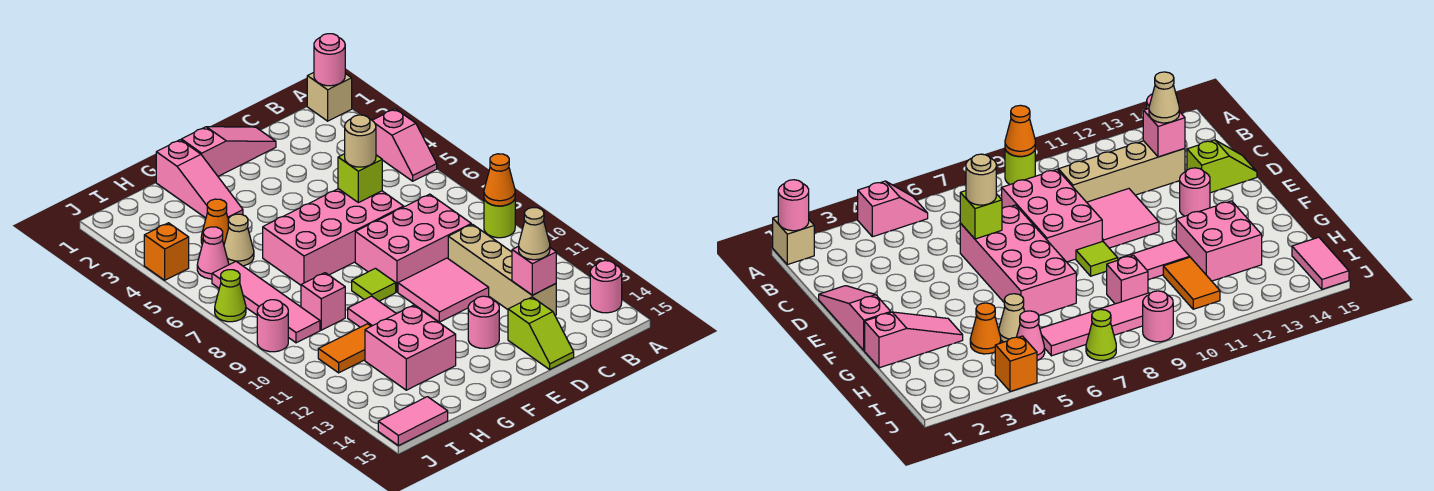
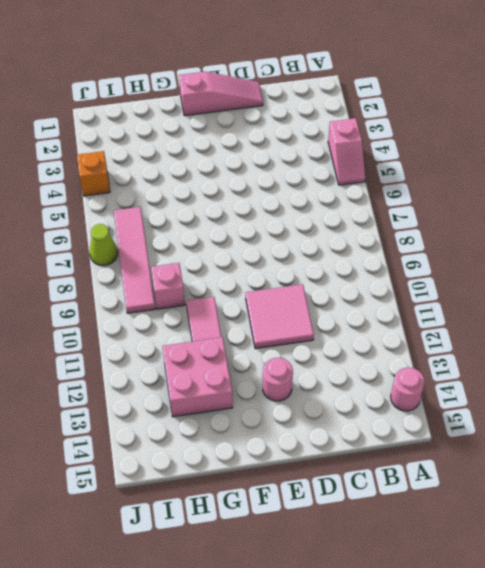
none -> tan brick A1 level 1
none -> lime round brick A9 level 1
none -> pink brick C8:E9 level 1
none -> tan brick C10:C13 level 1

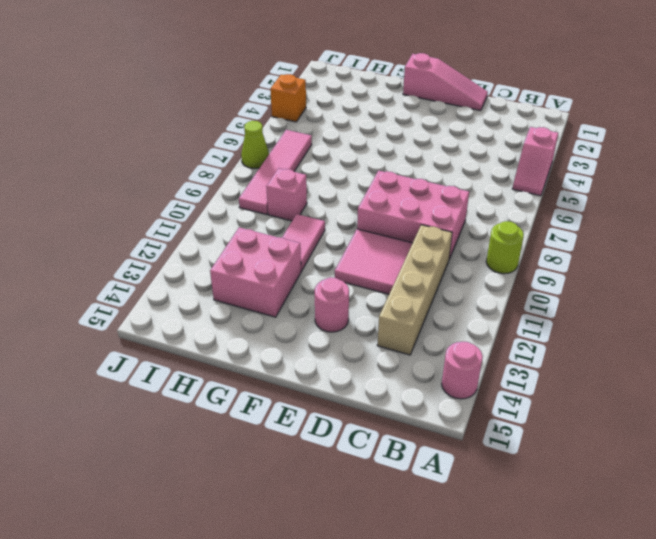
none -> tan brick A1 level 1
none -> pink brick D6:G7 level 1
none -> lime slope D14:D15 level 1 top 14
none -> lime tile F9 level 1

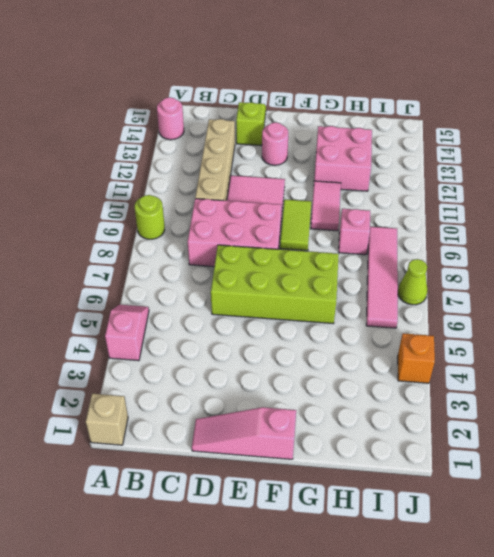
lime brick D6:G7 level 1 -> pink brick D6:G7 level 1
lime tile F9:F10 level 1 -> lime tile F9 level 1
none -> pink slope G1:G3 level 1 top 1
none -> orange cone H4 level 1
none -> tan cone H5 level 1
none -> orange tile H11:I11 level 1

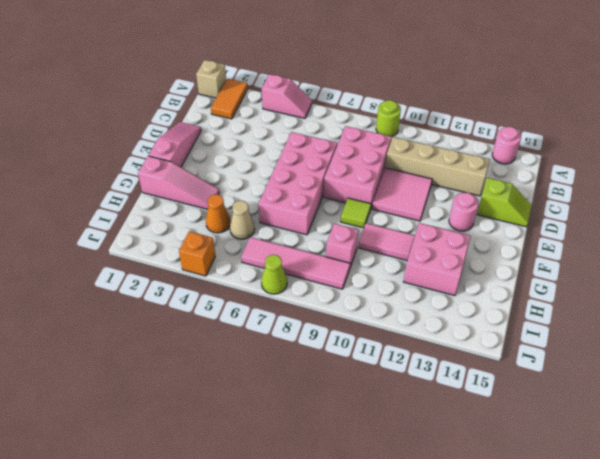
orange tile A2:B2 level 1 -> orange tile H11:I11 level 1
none -> pink cone I5 level 1
none -> pink tile I15:J15 level 1
none -> pink round brick J9 level 1
none -> pink round brick A1 level 2

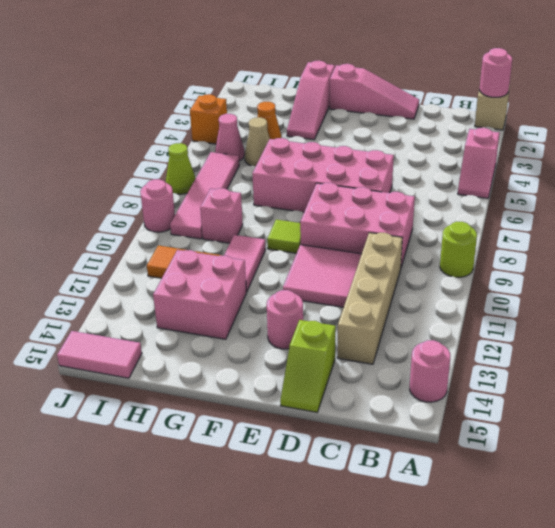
none -> orange cone A9 level 2
none -> pink brick C13 level 2
none -> lime brick D6 level 2
none -> tan cone C13 level 3

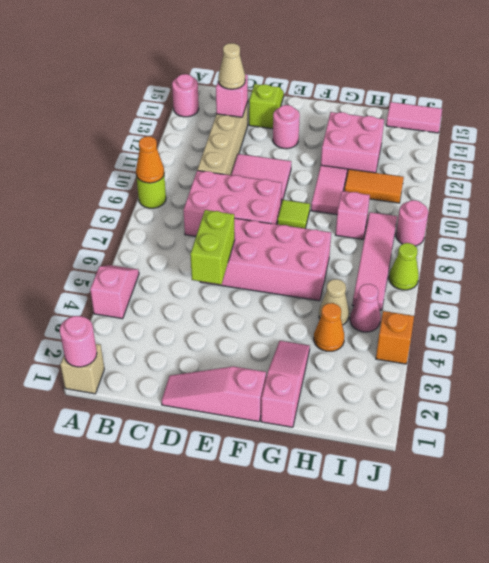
lime brick D5:D6 level 2 -> lime brick D6 level 2
none -> tan round brick D6 level 3

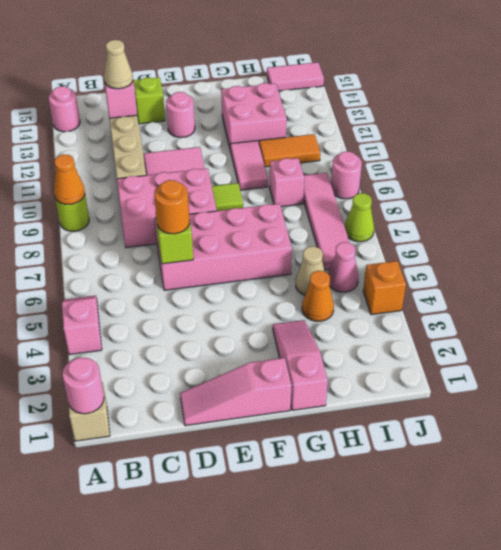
orange round brick D6 level 3 -> tan round brick D6 level 3

